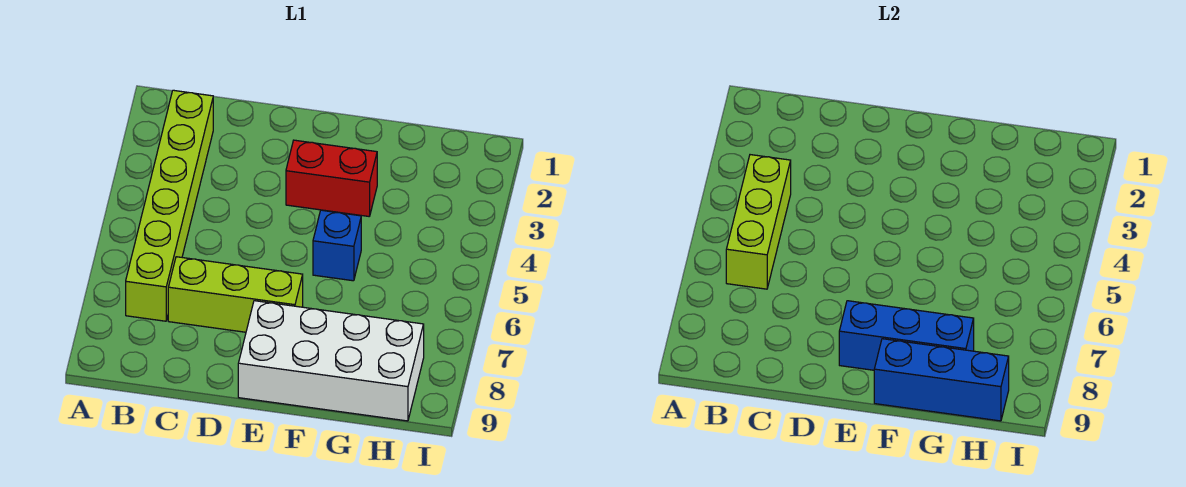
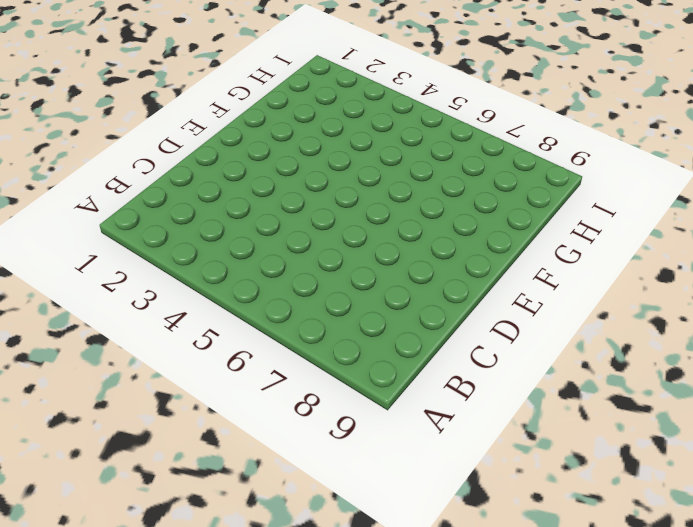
none -> lime brick B2:B7 level 1
none -> lime brick C7:E7 level 1

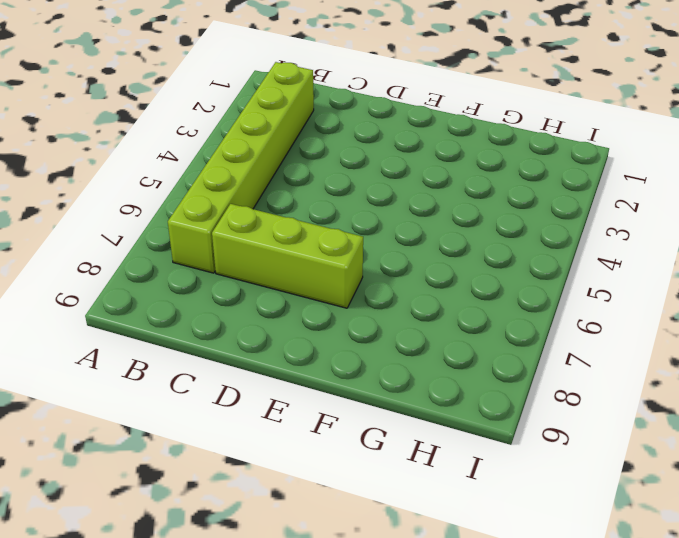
none -> red brick E3:F3 level 1
none -> white brick E8:H9 level 1

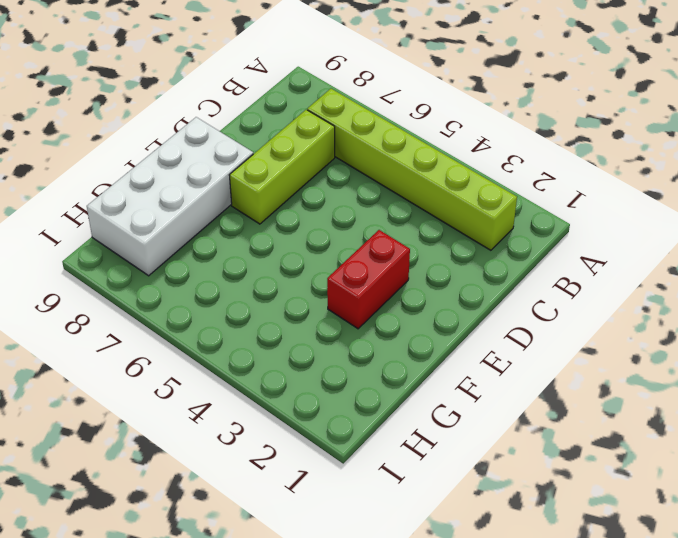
none -> blue brick F5 level 1
none -> lime brick B4:B6 level 2

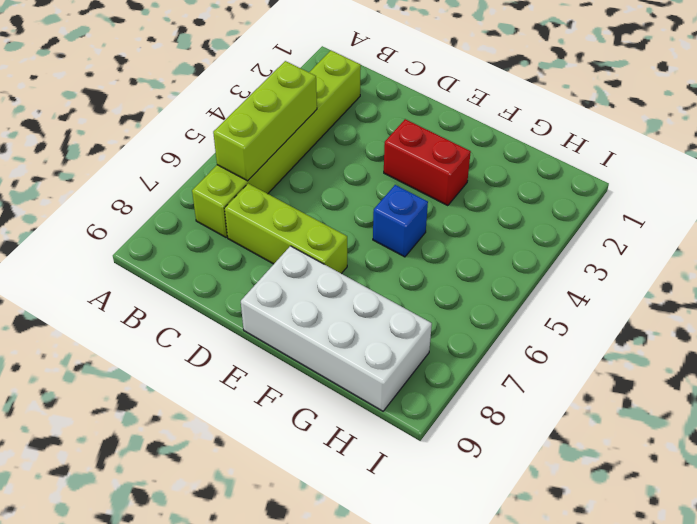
none -> blue brick E8:G8 level 2
none -> blue brick F9:H9 level 2

